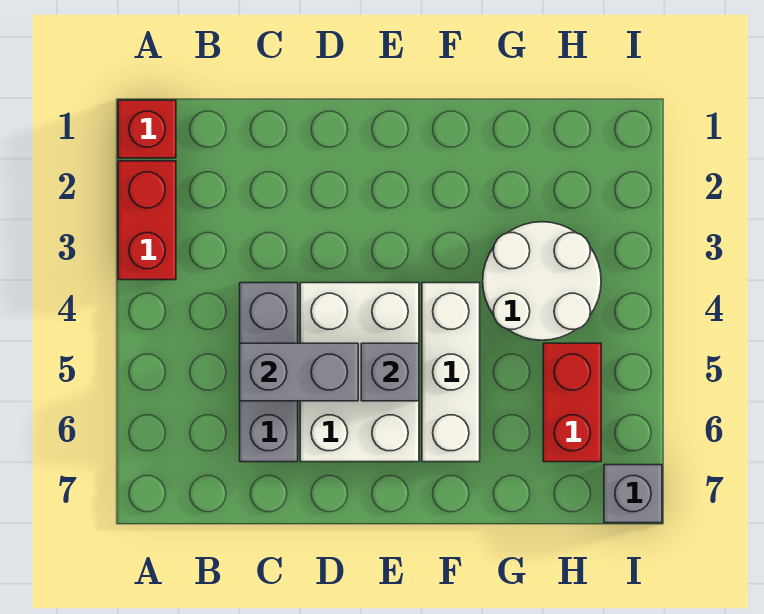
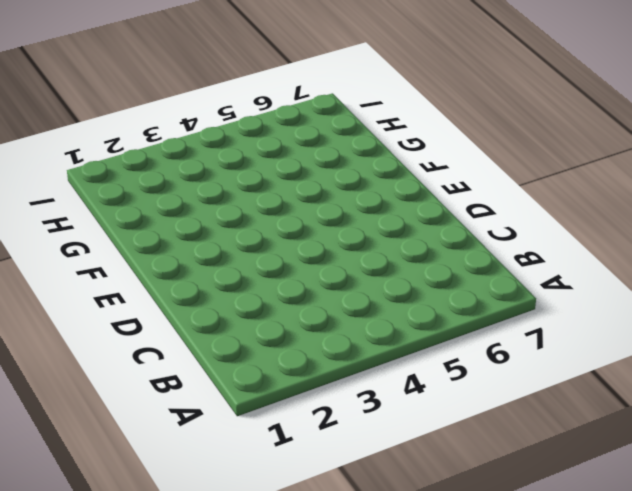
none -> red brick A1 level 1
none -> red brick A2:A3 level 1

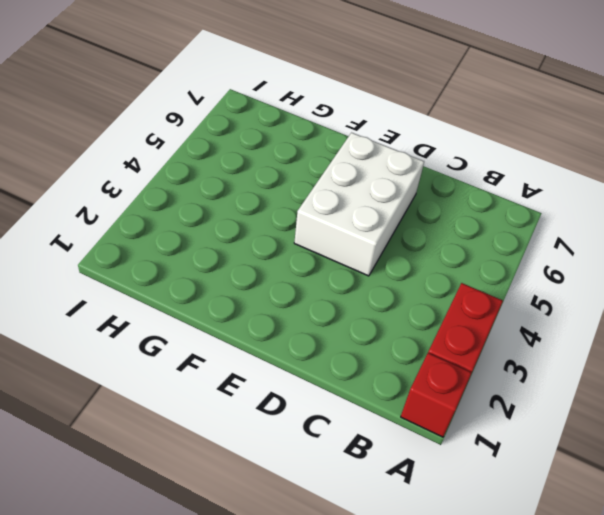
none -> grey brick C4:C6 level 1
none -> white brick F4:F6 level 1

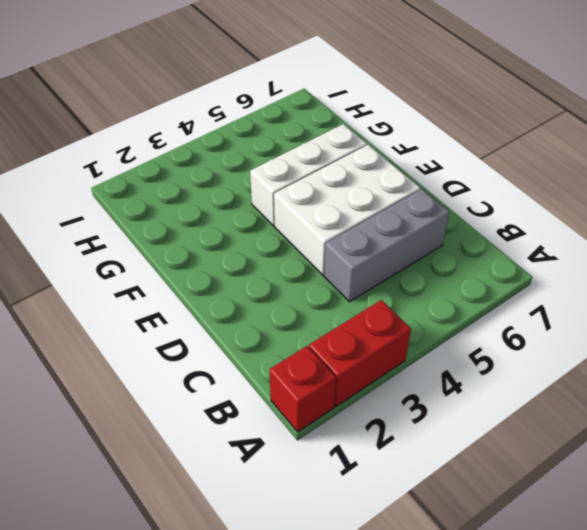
none -> white round brick G3:H4 level 1
none -> red brick H5:H6 level 1

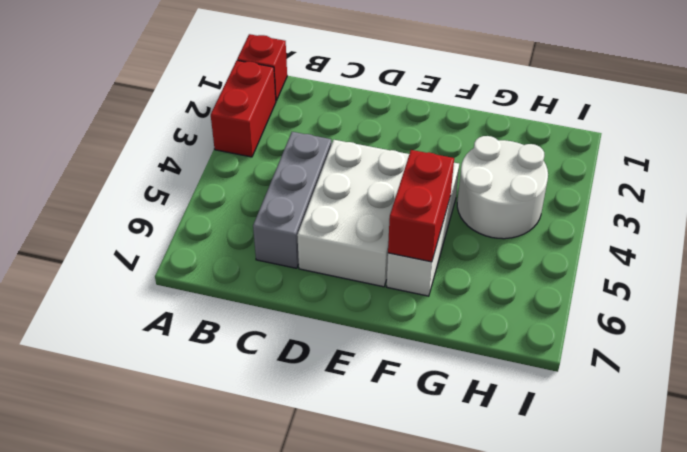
red brick F5:F6 level 2 -> red brick H5:H6 level 1
none -> grey brick I7 level 1
none -> grey brick C5:D5 level 2

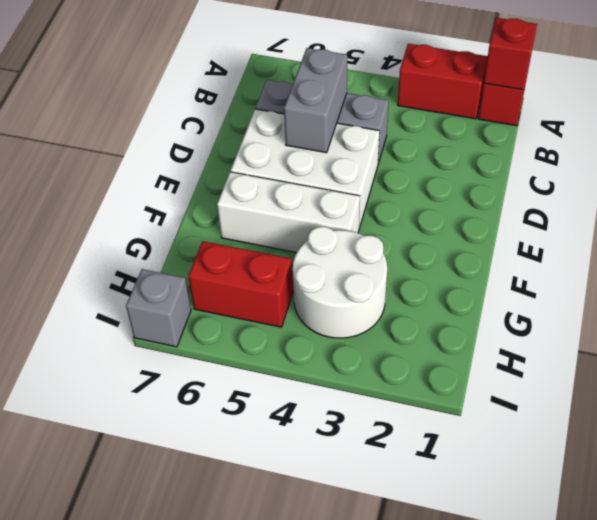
red brick A1 level 2 -> none
none -> grey brick E5 level 2

